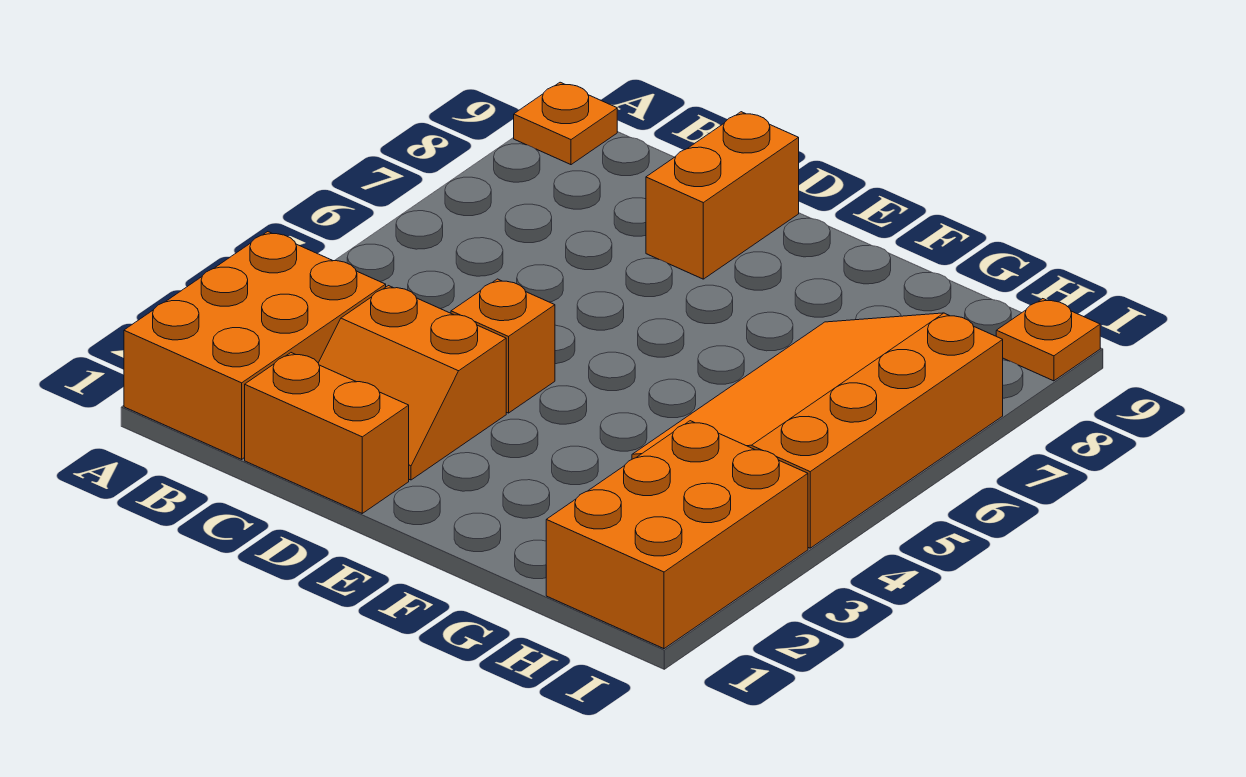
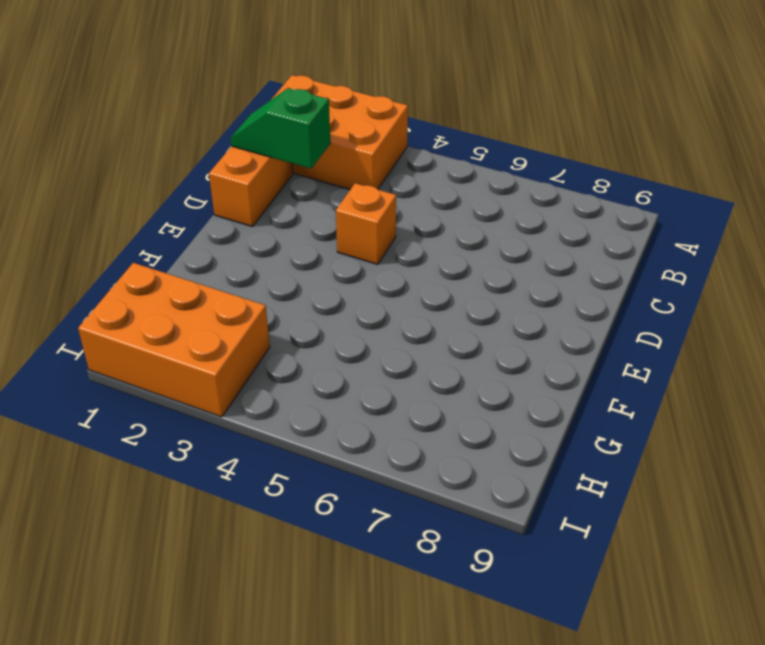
green slope C1:C2 level 2 top 2 -> none
none -> orange plate A9 level 1
none -> orange slope C2:D3 level 1 top 3

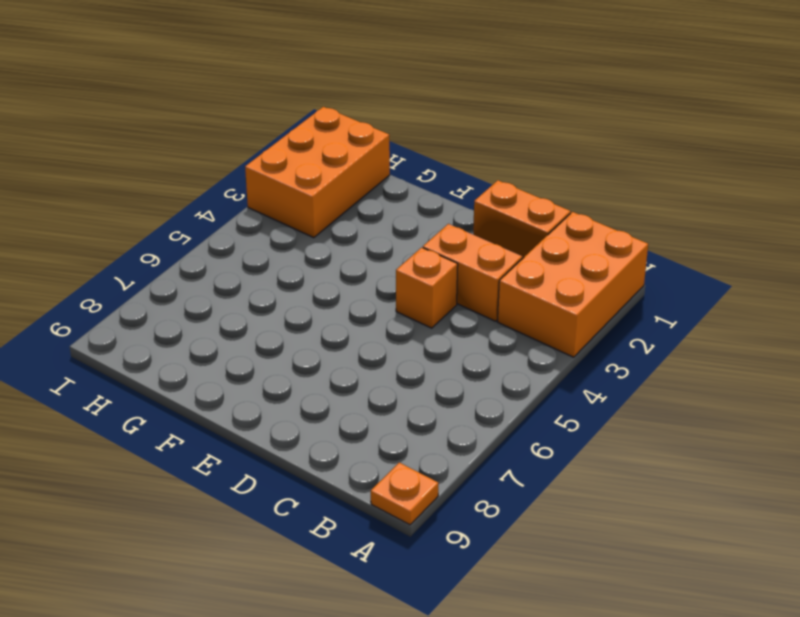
none -> orange brick D8:D9 level 1
none -> orange slope G4:I7 level 1 top I

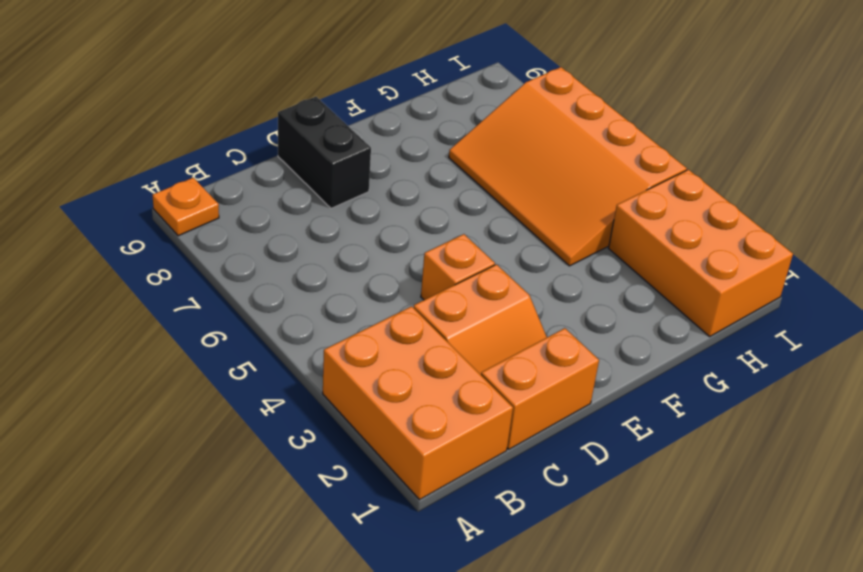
black brick D8:D9 level 1 -> orange brick D8:D9 level 1
none -> orange plate I9 level 1

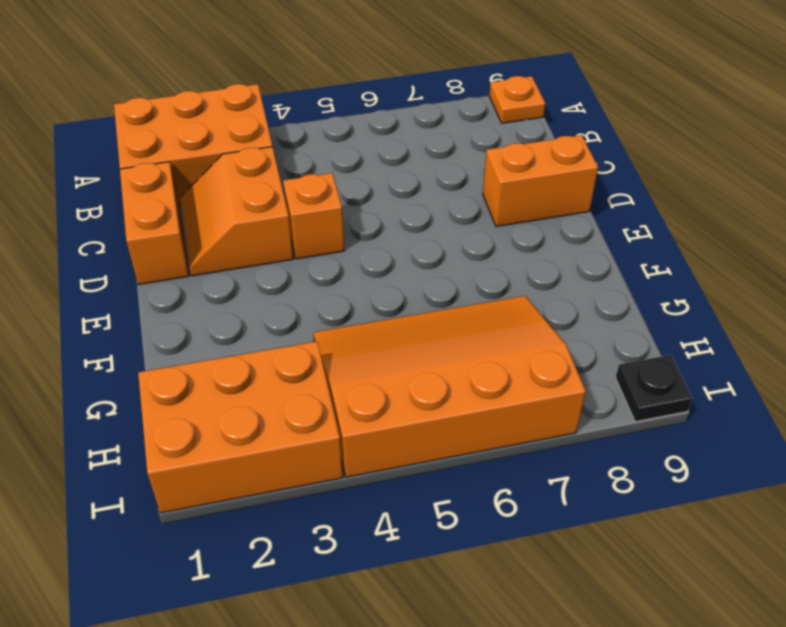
black plate I9 level 1 -> orange plate I9 level 1

